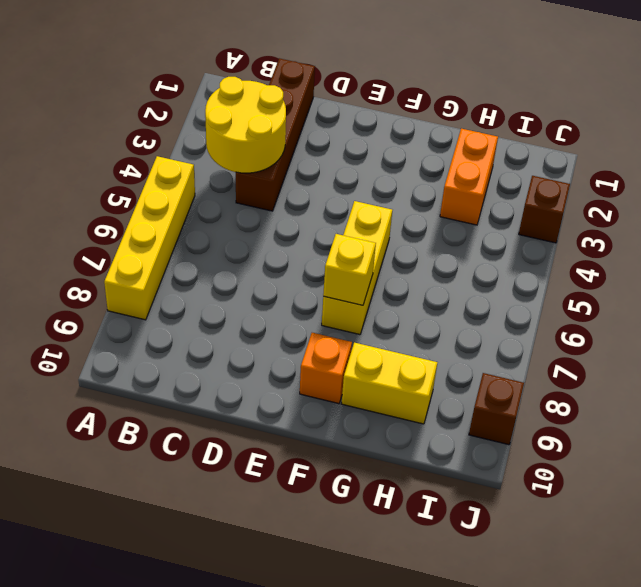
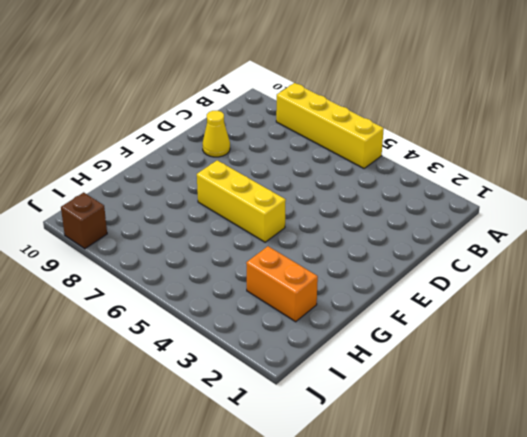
yellow cone D9 level 1 -> none
none -> brown brick C1:C4 level 1
none -> orange brick F9 level 1

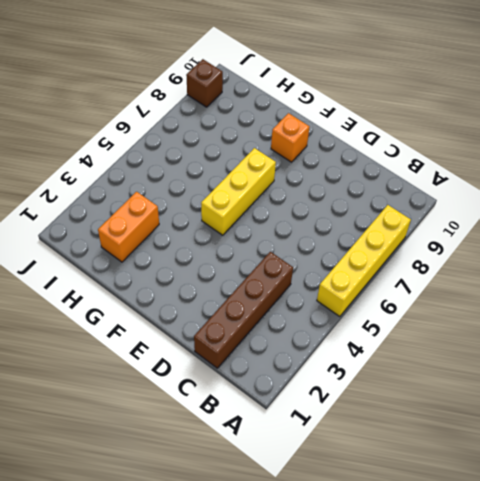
none -> yellow brick G9:H9 level 1
none -> brown brick J3 level 1

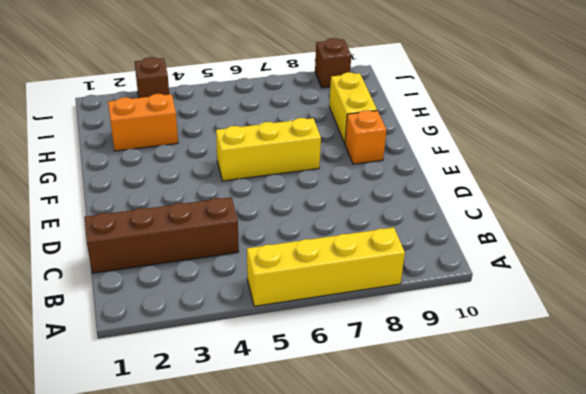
none -> yellow round brick B3:C4 level 2
none -> yellow brick F7 level 2

